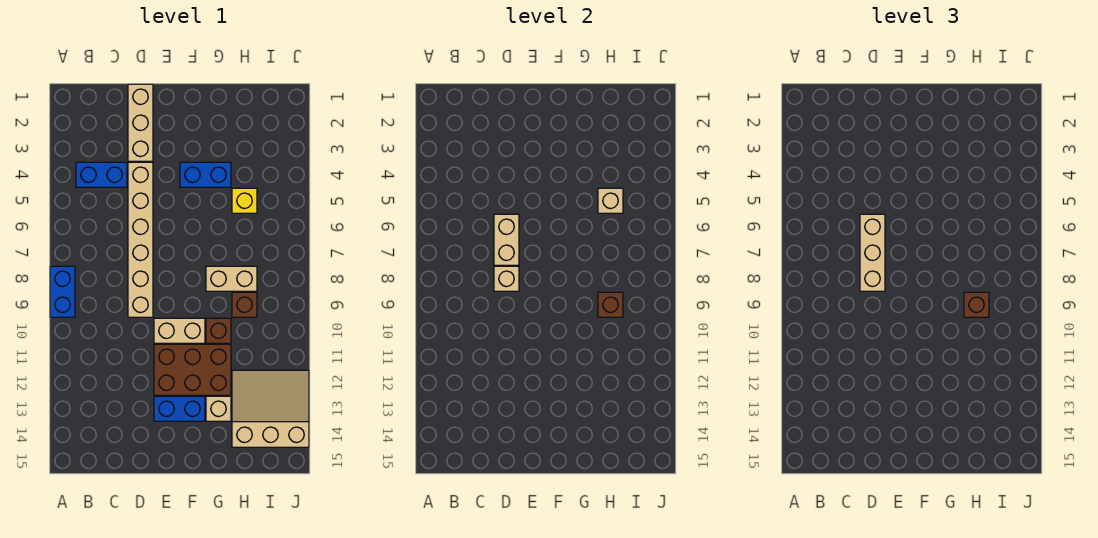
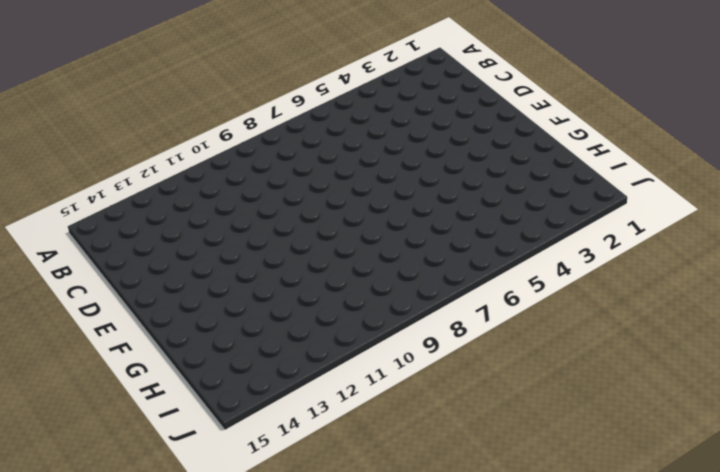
none -> blue brick A8:A9 level 1
none -> blue brick B4:C4 level 1
none -> tan brick D1:D3 level 1

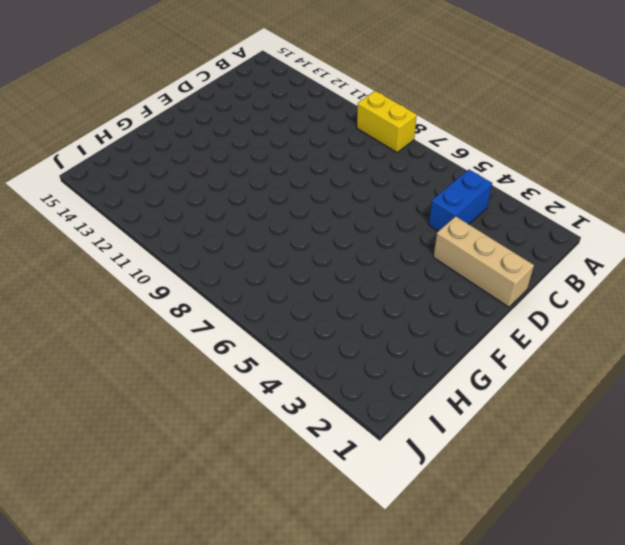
yellow brick A8:A9 level 1 -> blue brick A8:A9 level 1
none -> tan brick D4:D9 level 1
none -> tan brick E10:F10 level 1
none -> brown brick E11:G12 level 1

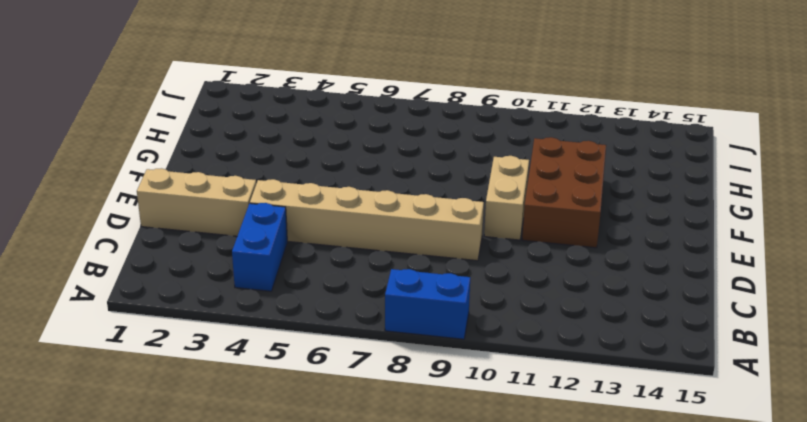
none -> blue brick E13:F13 level 1
none -> blue brick F4:G4 level 1
none -> tan brick G8:H8 level 1

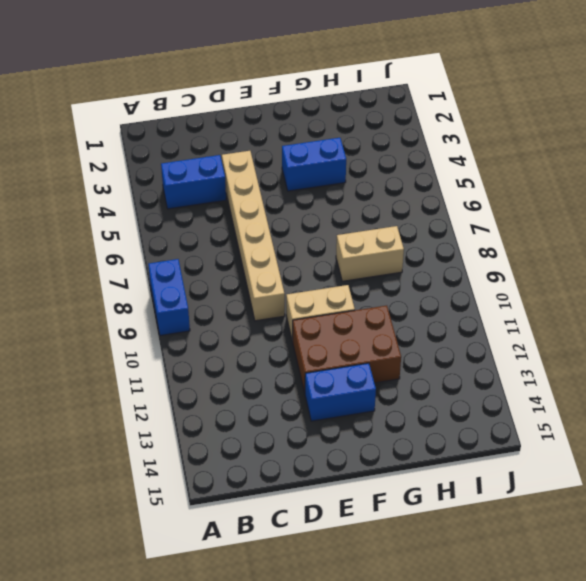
none -> tan brick D1:D3 level 1
none -> brown brick G10 level 1
none -> tan brick G13 level 1

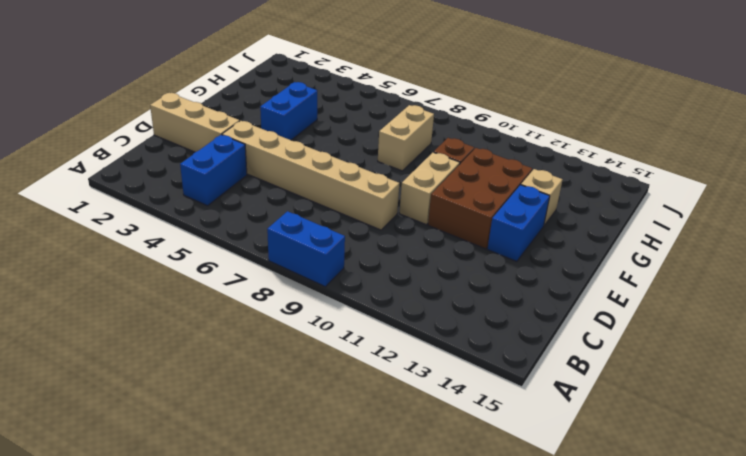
none -> yellow brick H5 level 1
none -> brown brick H9 level 1
none -> tan slope H12:J14 level 1 top 14

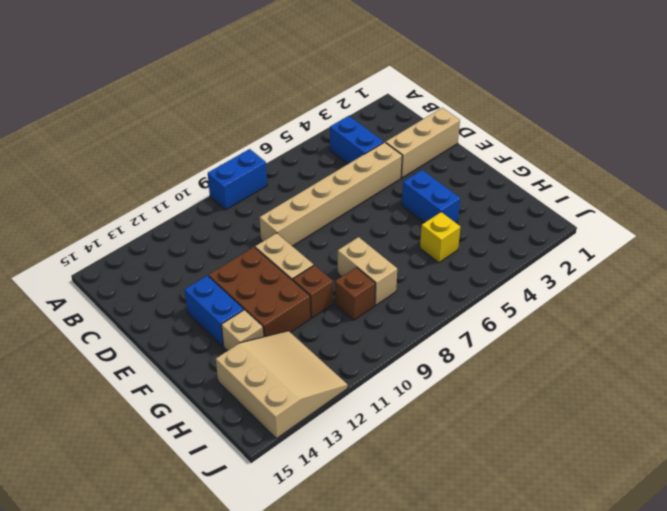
none -> tan brick D6:D7 level 2
none -> tan brick D8 level 2
none -> tan brick H5 level 2

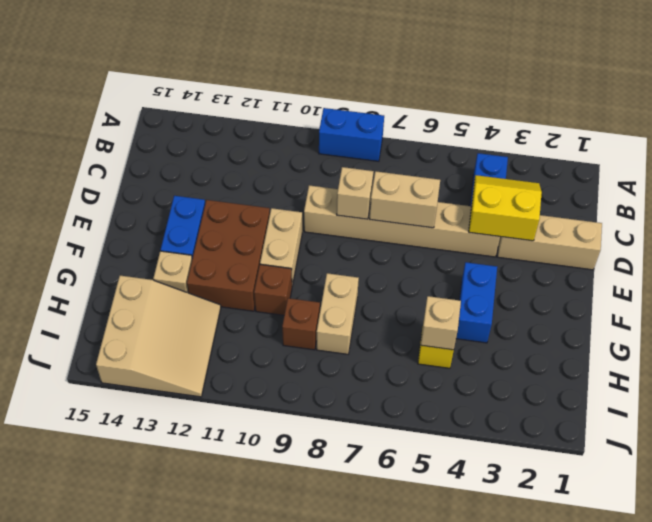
yellow slope C3:D4 level 2 top D -> none
none -> brown brick H9 level 2
none -> tan brick D6:D8 level 3
none -> brown brick H9 level 3

